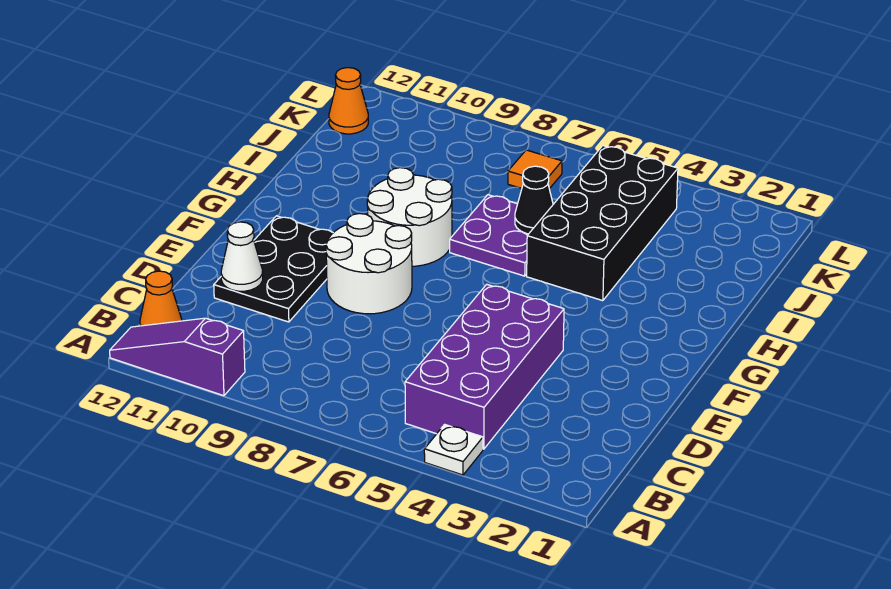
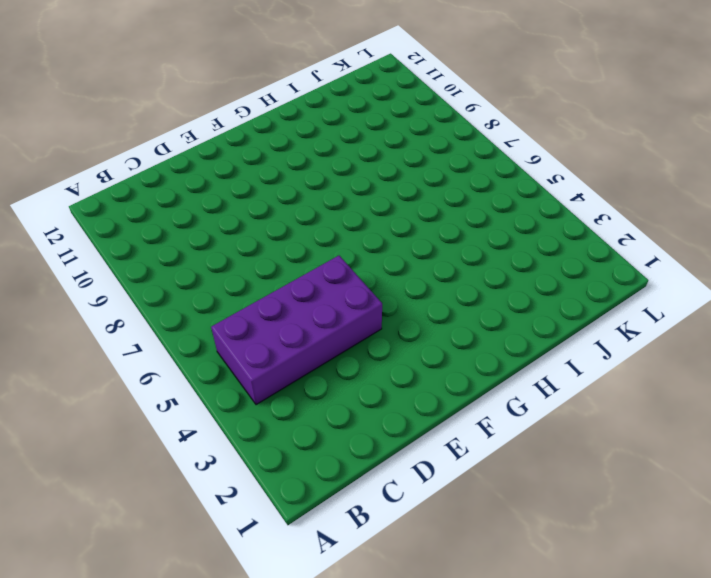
none -> white plate A4 level 1
none -> purple slope A10:A12 level 1 top 10
none -> orange cone B12 level 1

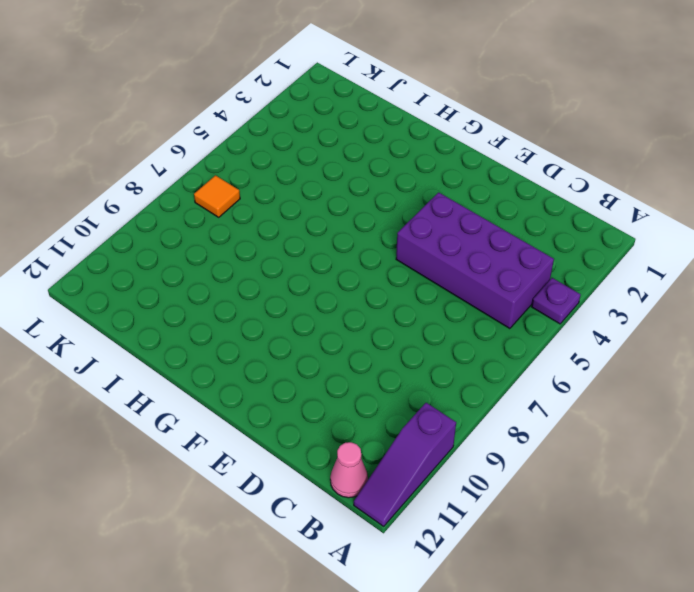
purple plate A4 level 1 -> white plate A4 level 1
pink cone B12 level 1 -> orange cone B12 level 1
none -> black plate D10:F11 level 1
none -> white round brick E8:F9 level 1
none -> white round brick G8:H9 level 1

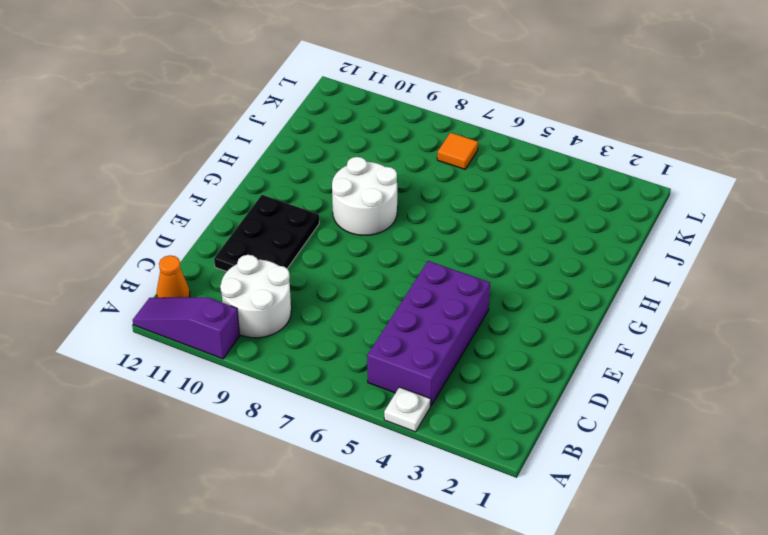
white round brick B9:C10 level 1 -> white round brick E8:F9 level 1
none -> black brick H4:K5 level 1
none -> purple plate H6:I7 level 1
none -> orange cone K12 level 1

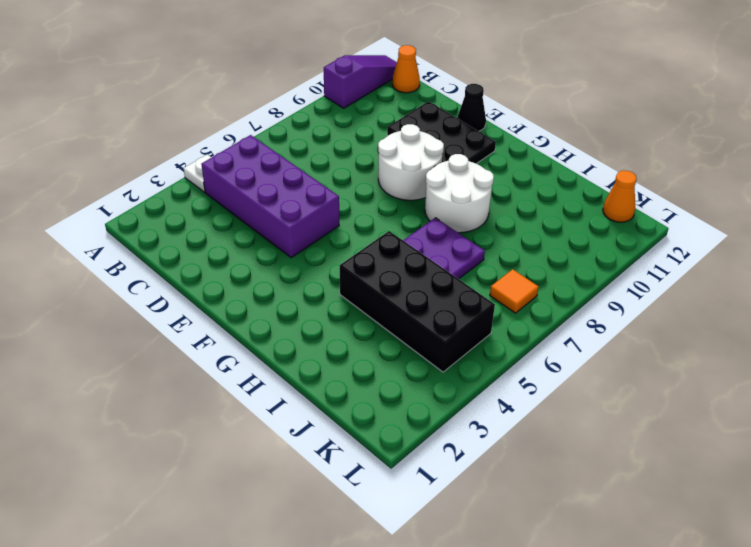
black cone E12 level 1 -> black cone I6 level 2
none -> white cone D11 level 2

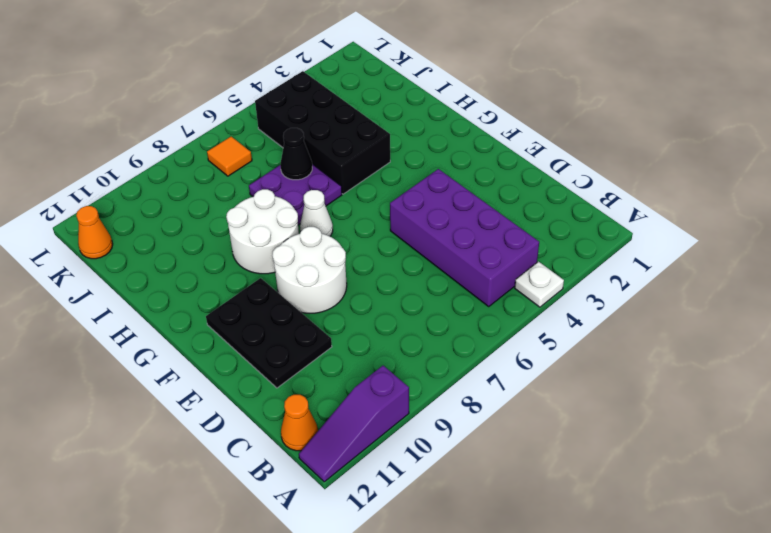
white cone G7 level 1 -> white cone D11 level 2

